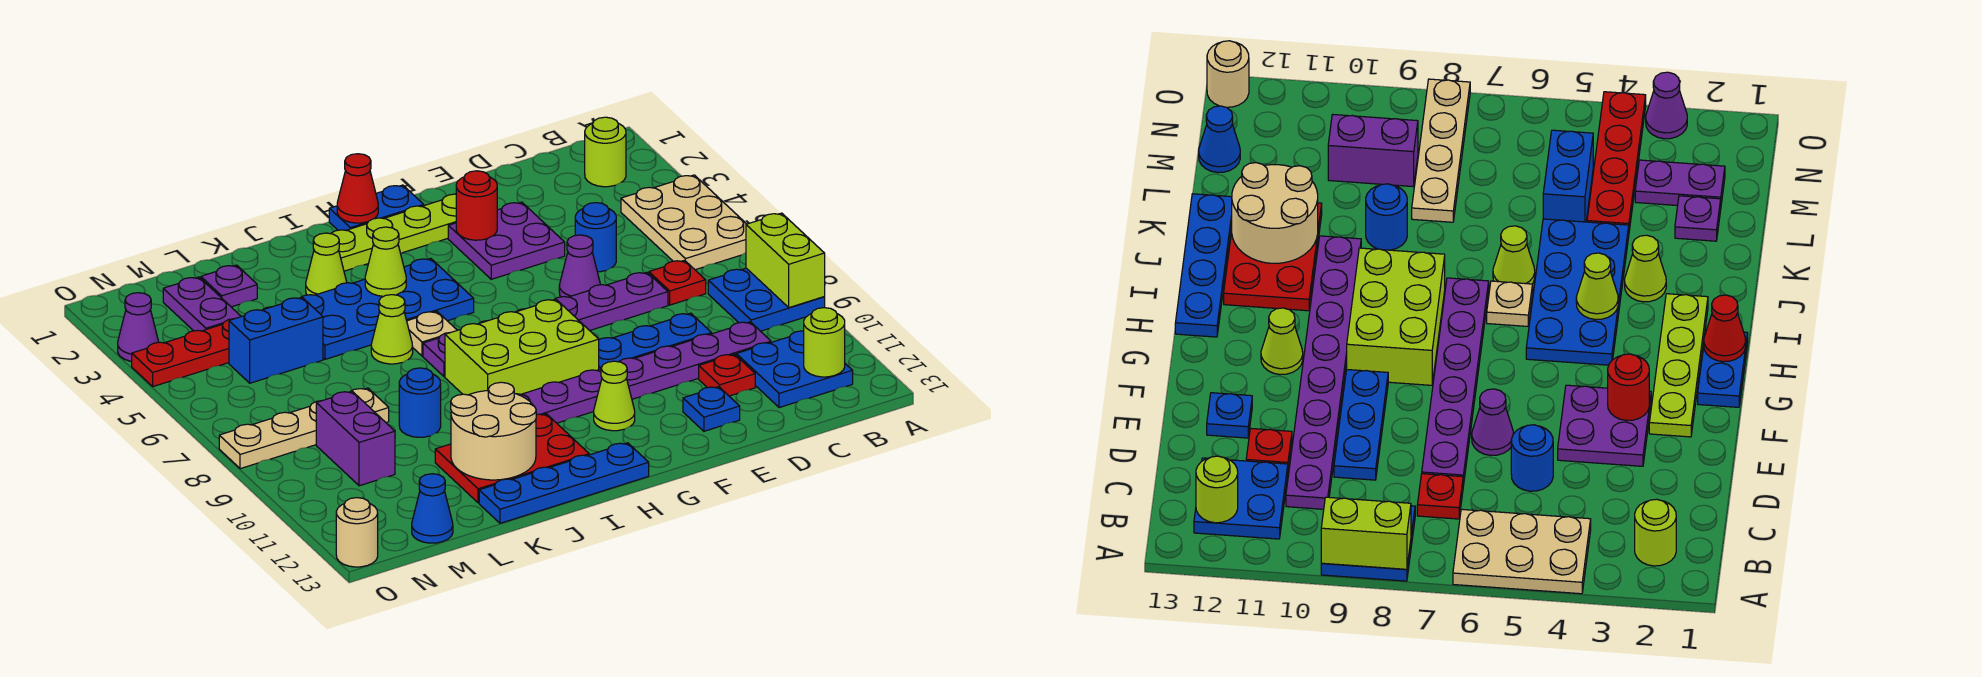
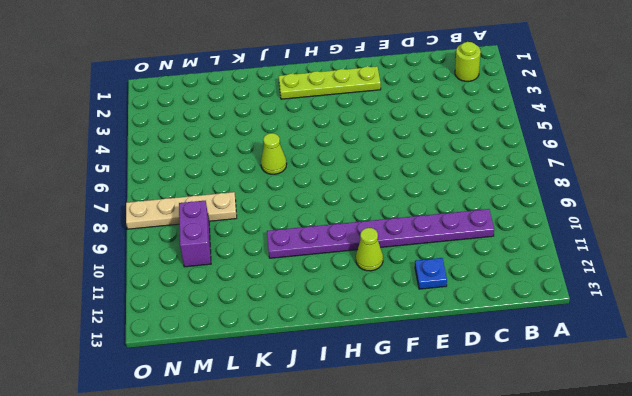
none -> tan plate A4:B6 level 1
none -> blue plate A8:B9 level 1
none -> blue plate B11:C12 level 1
none -> red plate C7 level 1

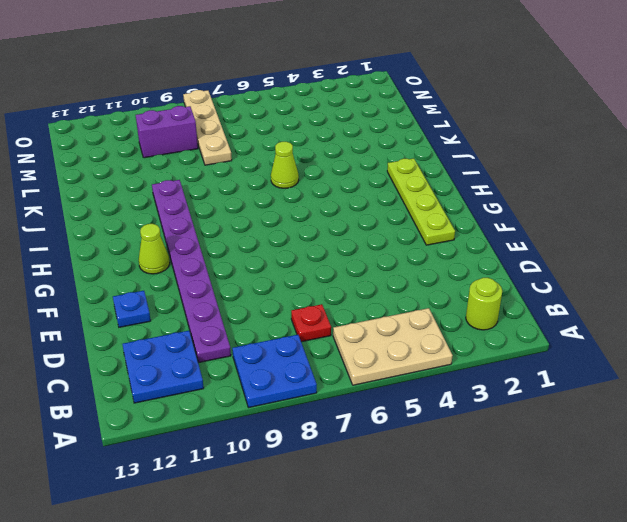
none -> blue round brick D5 level 1
none -> purple plate D7:I7 level 1
none -> blue plate D9:F9 level 1
none -> red plate D11 level 1

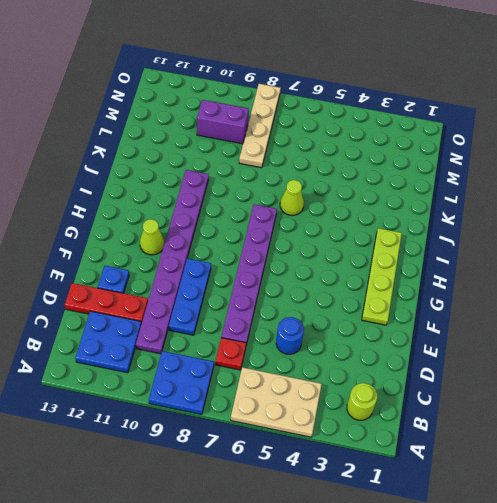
red plate D11:D13 level 1 -> red plate D11 level 1
none -> purple plate E3:F4 level 1
none -> purple cone E6 level 1
none -> blue plate G1:H1 level 1
none -> lime brick G8:I9 level 1

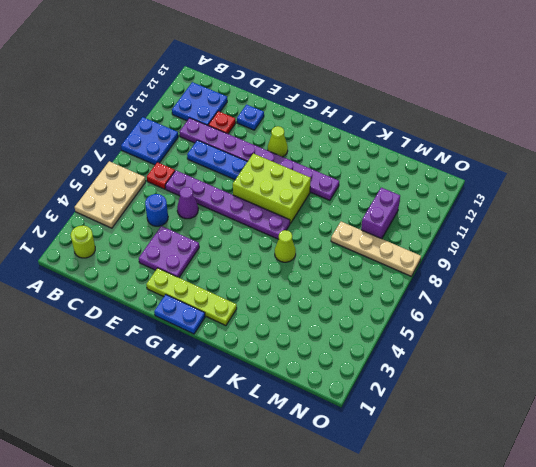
none -> blue plate H4:K5 level 1
none -> blue plate H13:K13 level 1
none -> tan plate I6 level 1
none -> red plate I11:K12 level 1

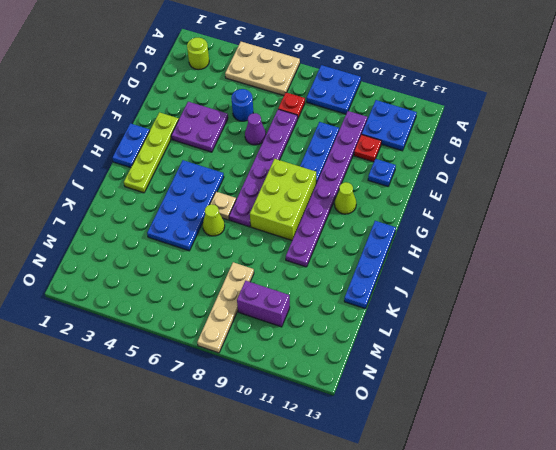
none -> red plate I11:K12 level 1
none -> lime cone J3 level 1
none -> blue round brick K9 level 1
none -> purple plate L2 level 1

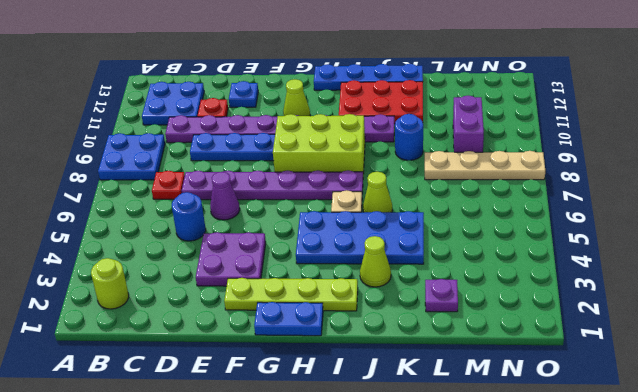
none -> tan plate A4:B6 level 1
none -> red plate L4:O4 level 1
none -> blue brick L5:M5 level 1
none -> purple plate M2:M3 level 1

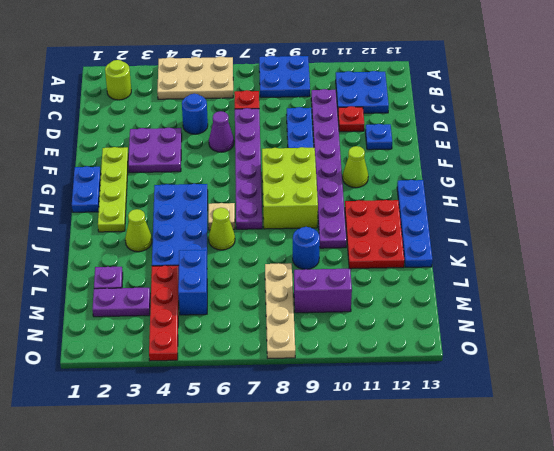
none -> blue cone M13 level 1
none -> purple cone O3 level 1
none -> tan round brick O13 level 1
none -> lime brick A8:A9 level 2

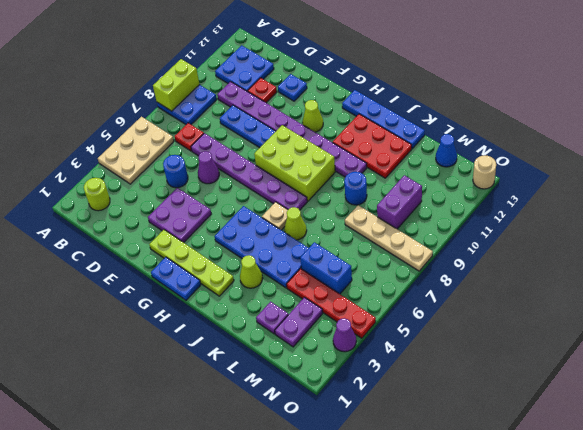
none -> lime round brick B12 level 2
none -> red round brick F3 level 2
none -> red cone H1 level 2
none -> lime cone I4 level 2

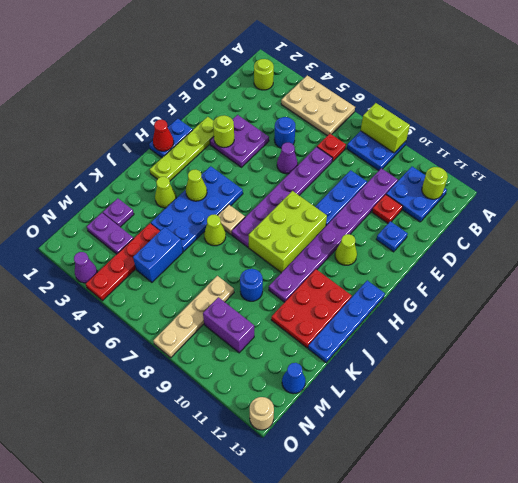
lime round brick F3 level 2 -> red round brick F3 level 2
none -> tan round brick J11:K12 level 2

